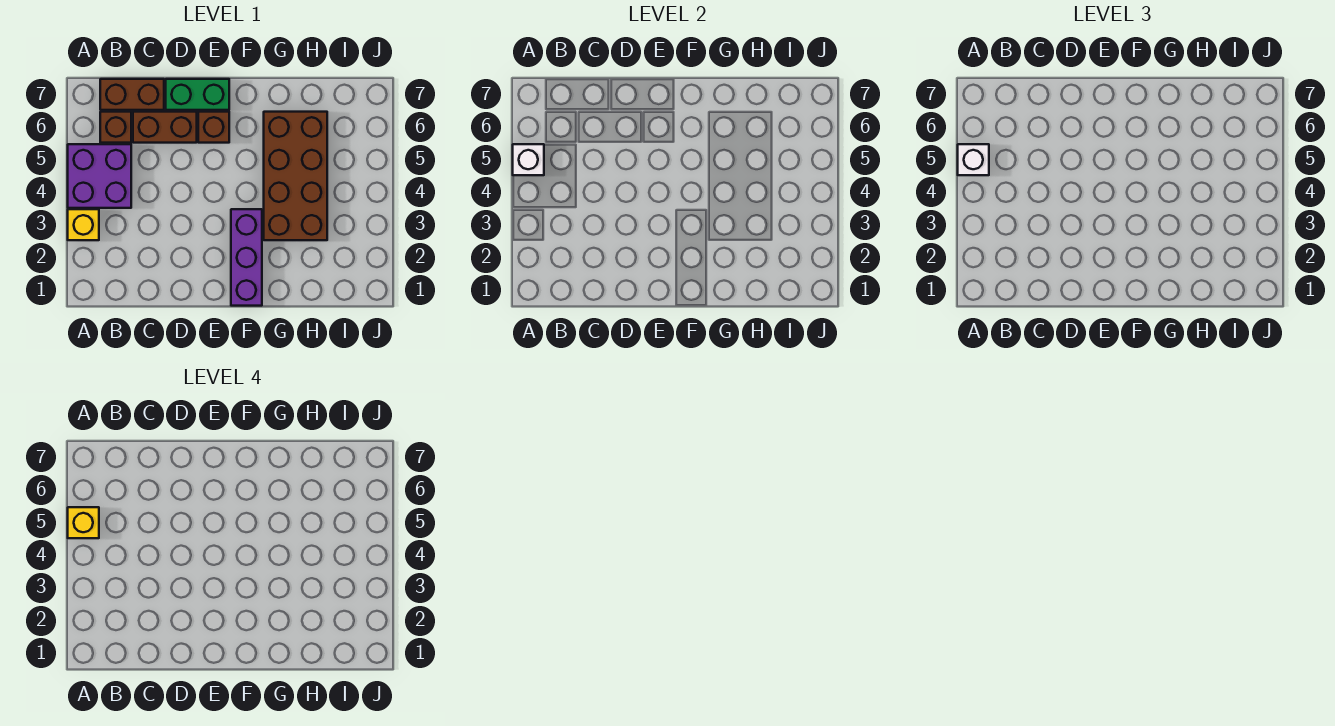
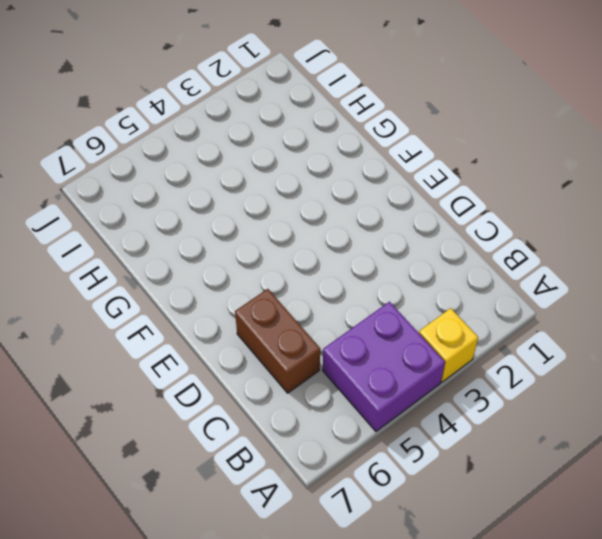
none -> brown brick B6 level 1
none -> brown brick B7:C7 level 1
none -> green brick D7:E7 level 1

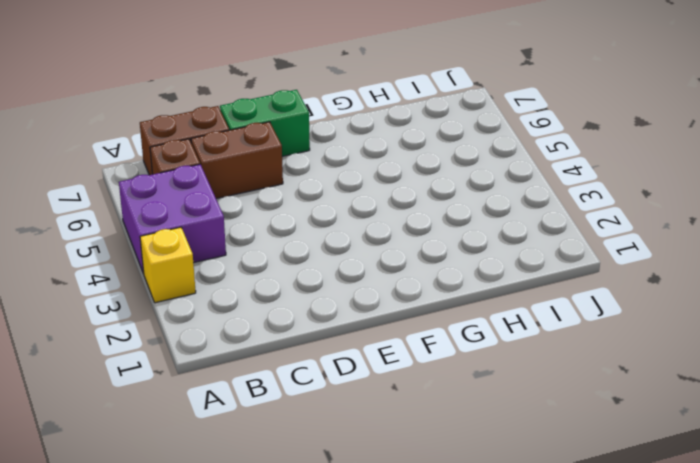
none -> brown brick E6 level 1
none -> purple brick F1:F3 level 1
none -> brown brick G3:H6 level 1

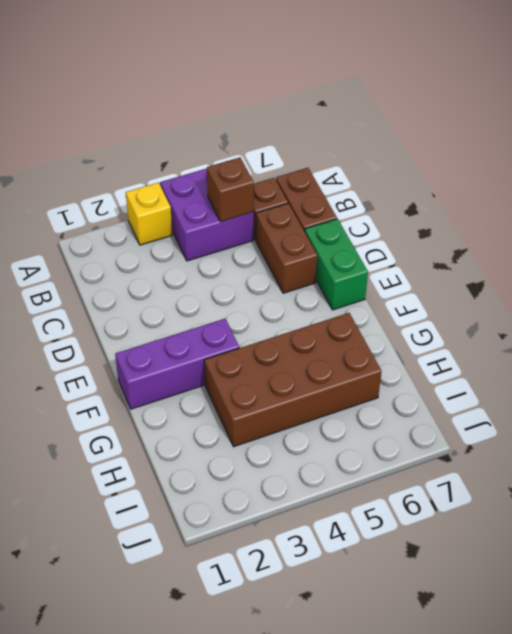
brown brick B5 level 2 -> brown brick E6 level 1
none -> white brick A5 level 2
none -> white brick A5 level 3
none -> yellow brick A5 level 4

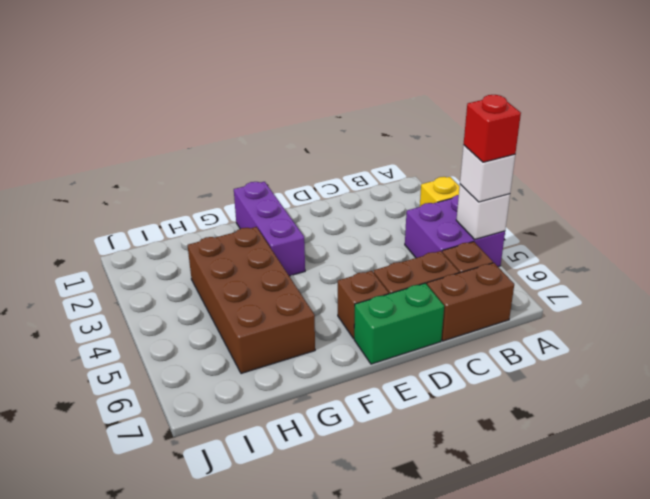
red brick A5 level 4 -> yellow brick A5 level 4

